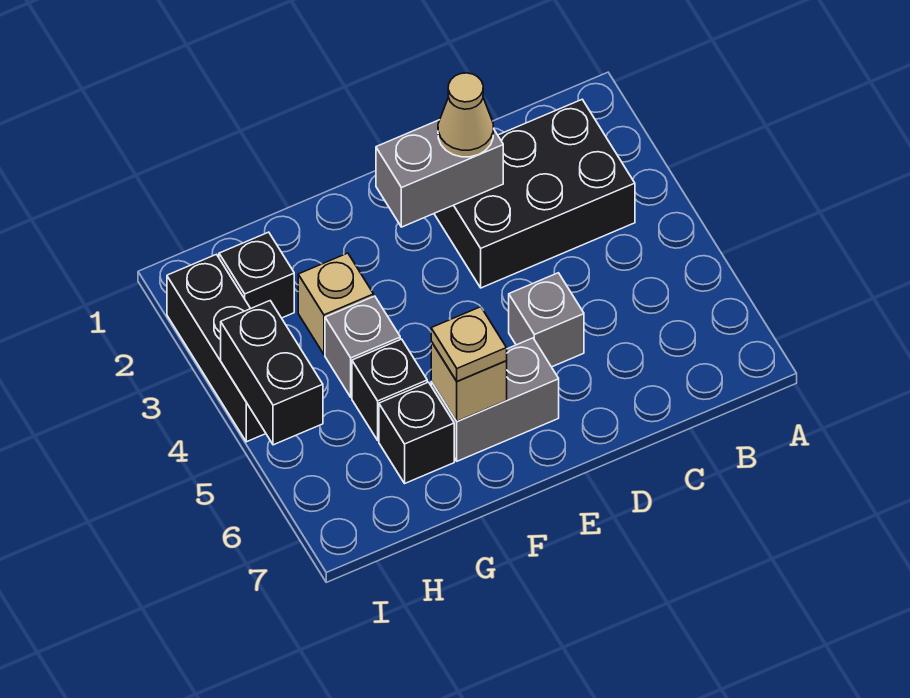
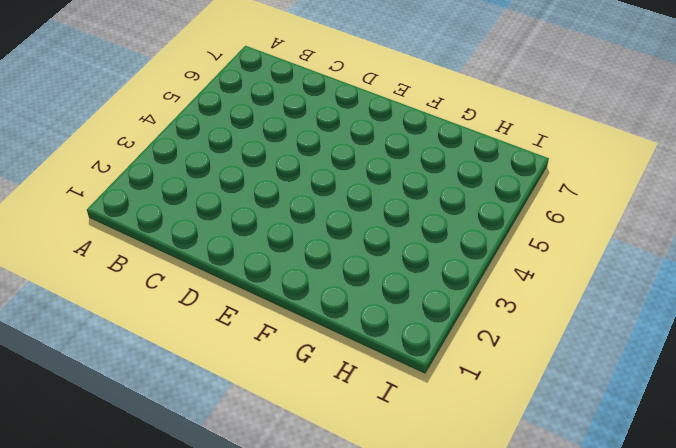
none -> black brick B2:D3 level 1
none -> grey brick D5 level 1
none -> grey brick E6:F6 level 1

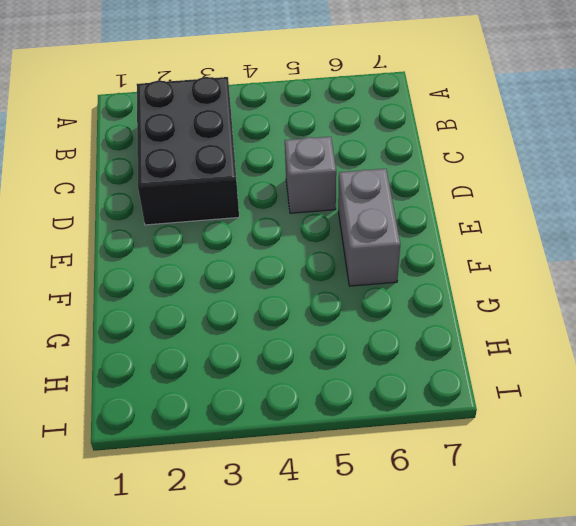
none -> tan brick G3 level 1
none -> grey brick G4 level 1
none -> black brick G5 level 1

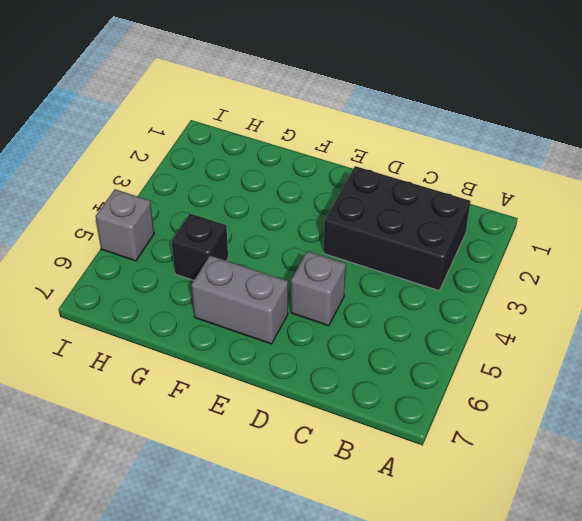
grey brick I5 level 1 -> grey brick G4 level 1
none -> tan brick G3 level 1
none -> black brick G6 level 1
none -> black brick H2 level 1

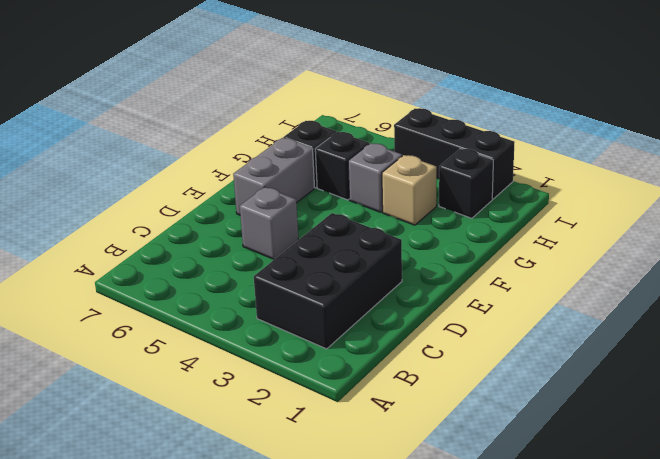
none -> grey brick D2:E2 level 2
none -> tan brick F6 level 2
none -> black brick I4:I5 level 2

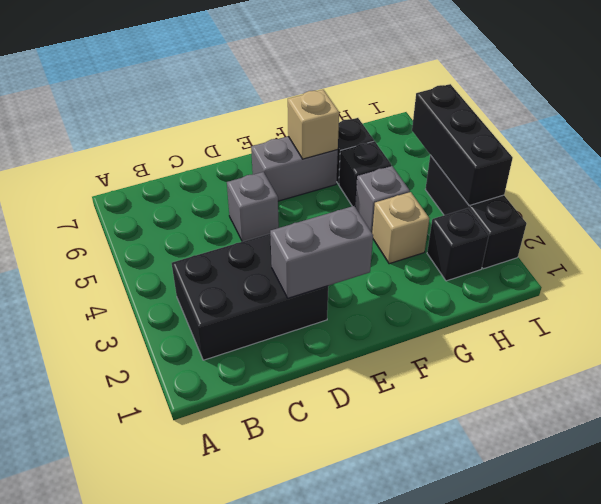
black brick I3:I5 level 2 -> black brick I4:I5 level 2
none -> tan cone D2 level 3
none -> tan plate F6 level 3

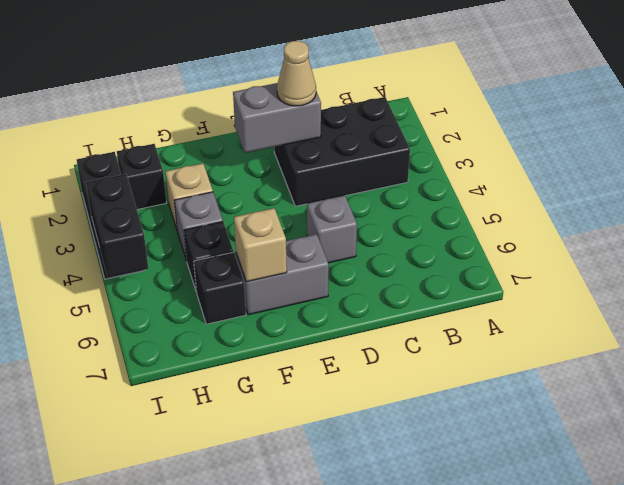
none -> tan plate F6 level 3

